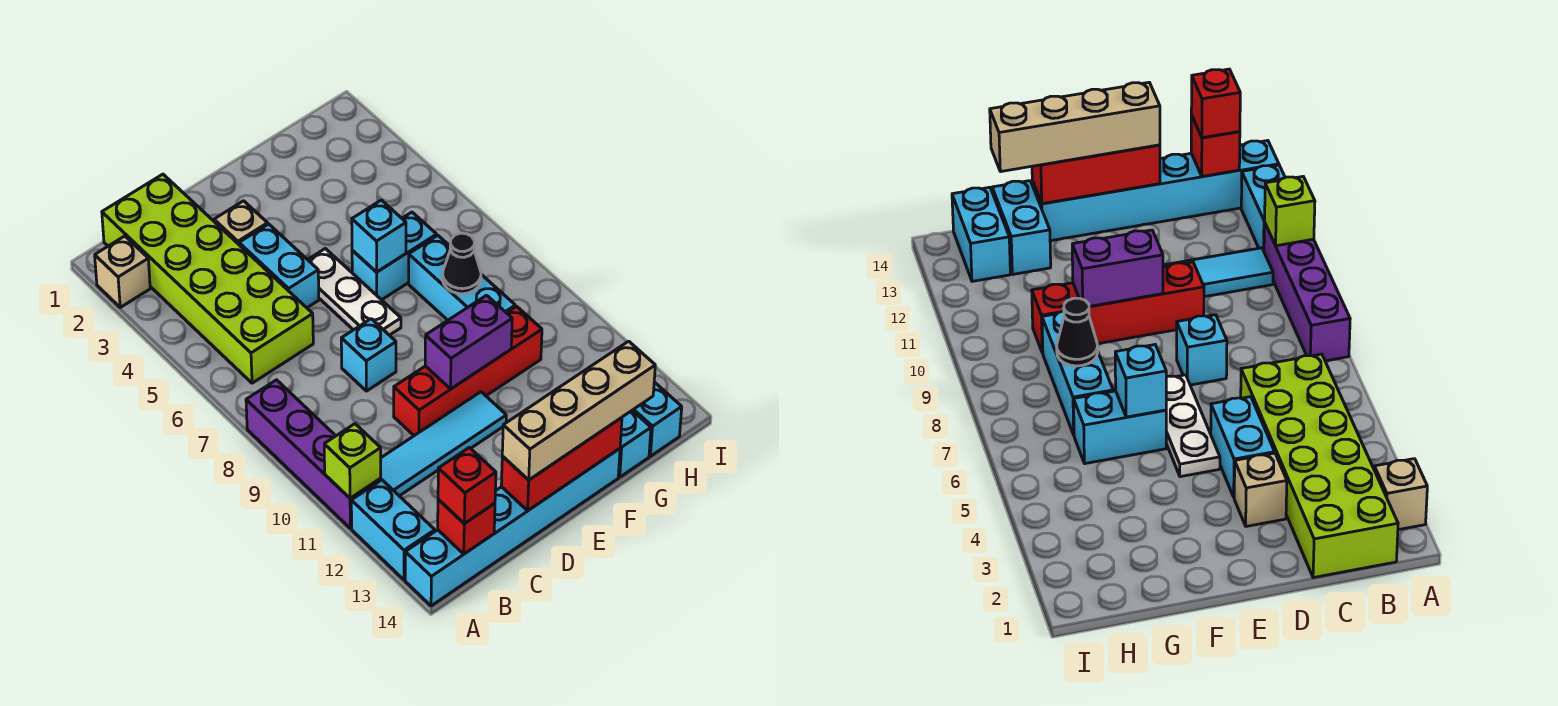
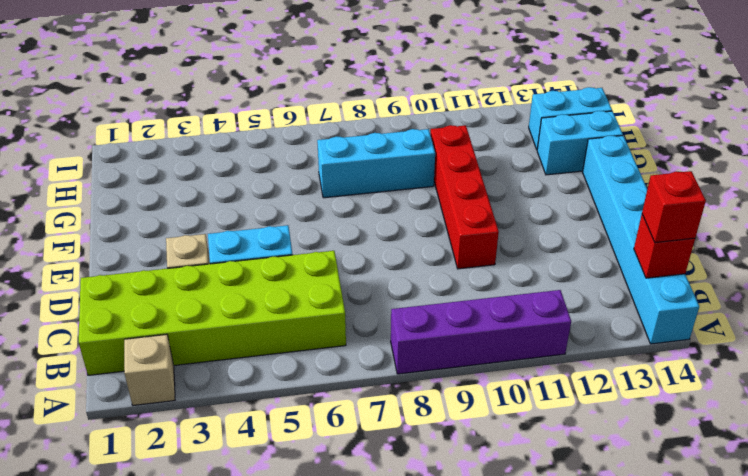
none -> cyan brick A12:A13 level 1
none -> cyan tile B11:E11 level 1
none -> cyan brick D8 level 1

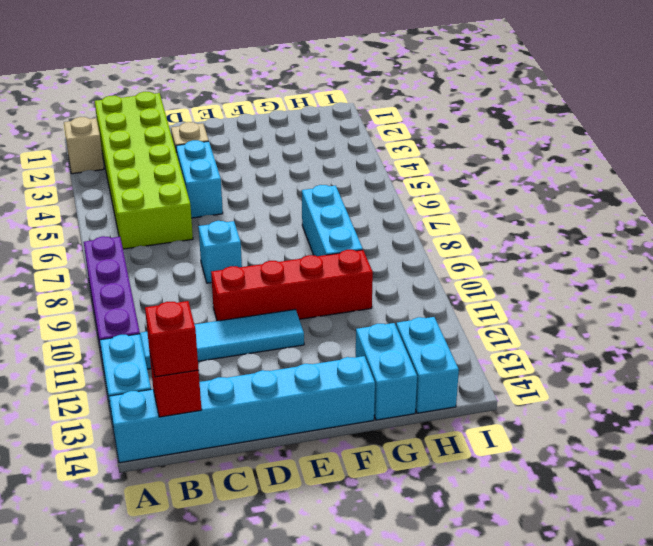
none -> white plate E5:E7 level 1
none -> cyan brick F6:G6 level 1
none -> lime brick A11 level 2

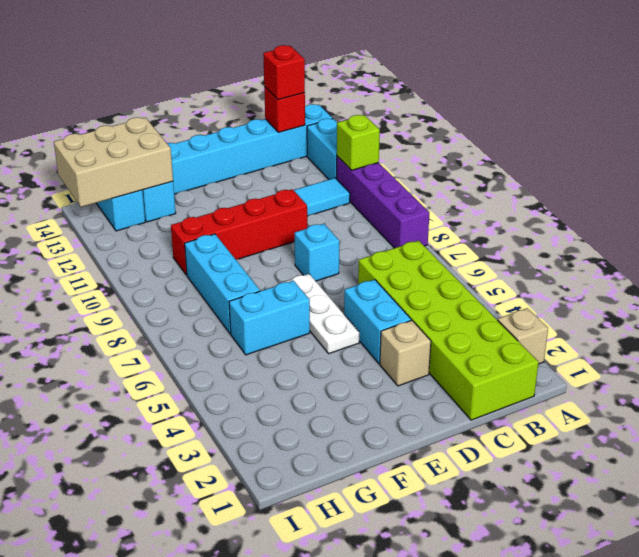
tan brick G13:I14 level 2 -> none
none -> red brick D14:F14 level 2
none -> purple brick E10:F10 level 2
none -> cyan brick F6 level 2

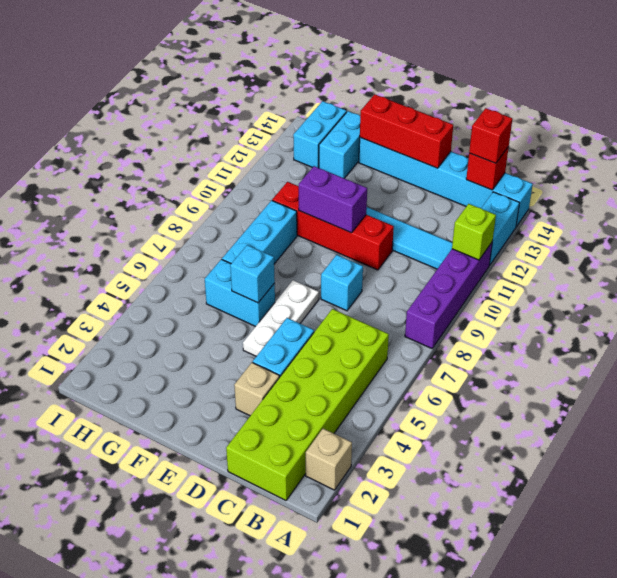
none -> black cone G8 level 2
none -> tan brick D14:G14 level 3

